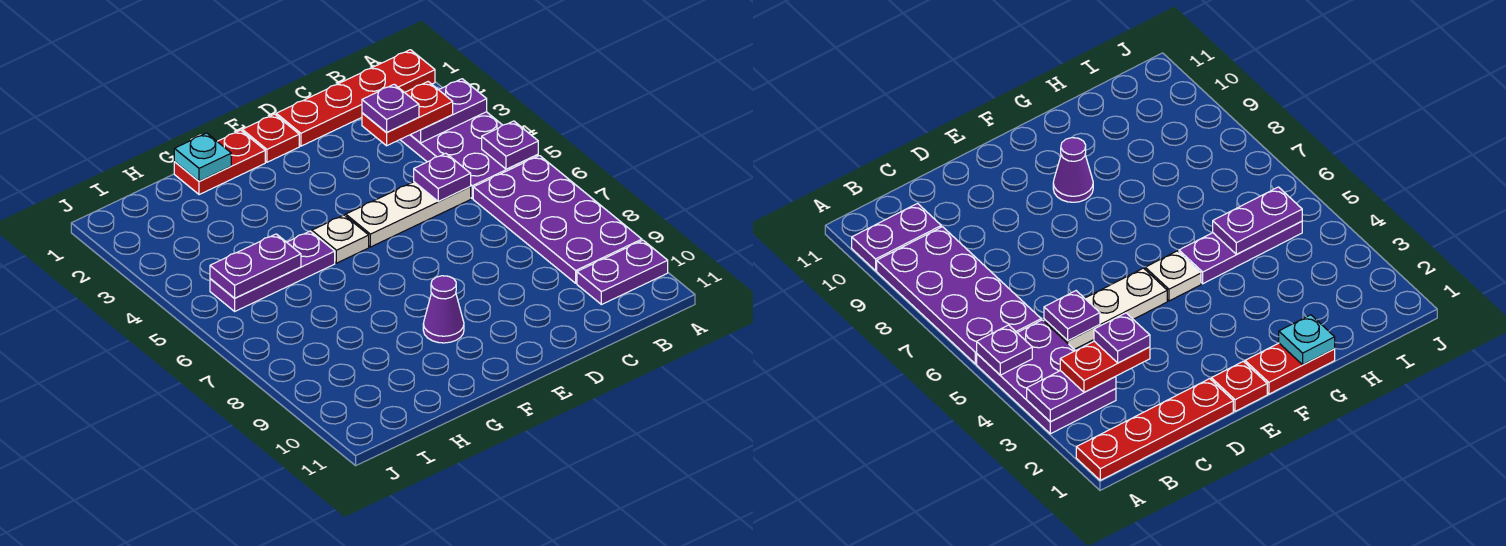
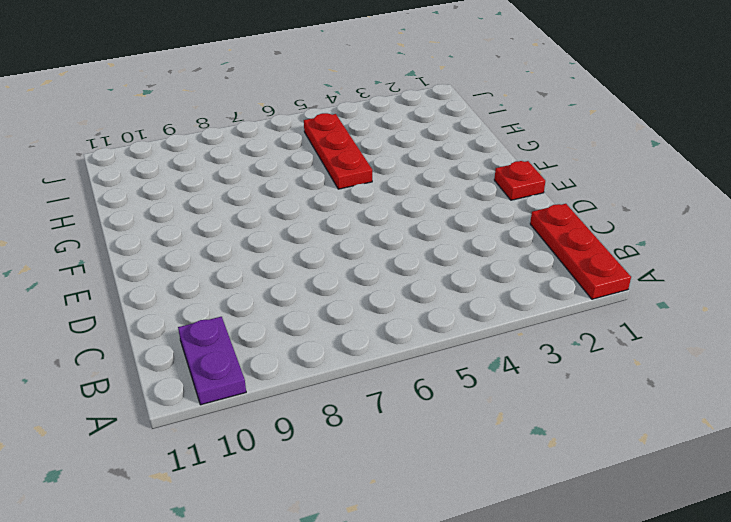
red plate A1:C1 level 1 -> red plate A1:D1 level 1
red plate G5:I5 level 1 -> purple plate G5:I5 level 1
none -> purple plate A3:B5 level 1
none -> purple plate A6:B9 level 1
none -> white plate C5:E5 level 1

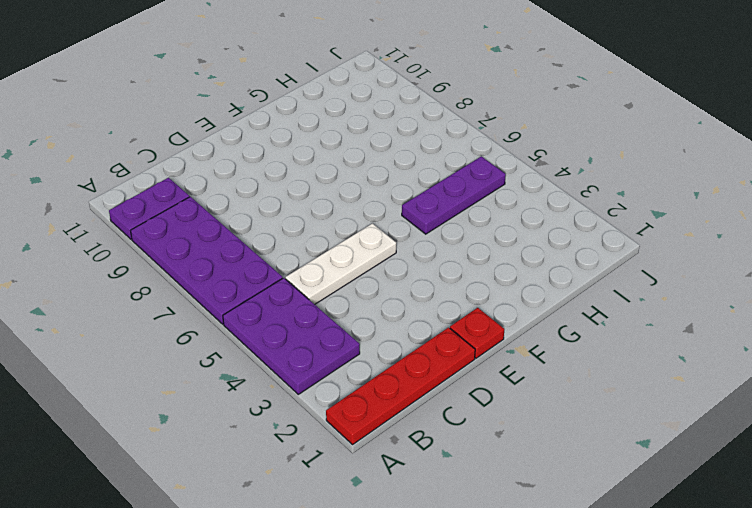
none -> red plate F1:G1 level 1
none -> white plate F5 level 1
none -> purple cone F9 level 1

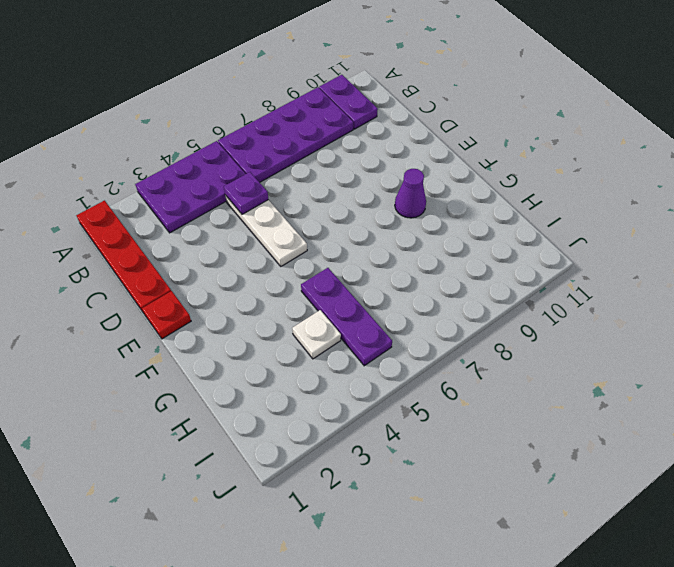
white plate H4 level 1 -> white plate F5 level 1
none -> red plate F1:G1 level 1
none -> purple plate A3:B3 level 2
none -> purple plate A5 level 2

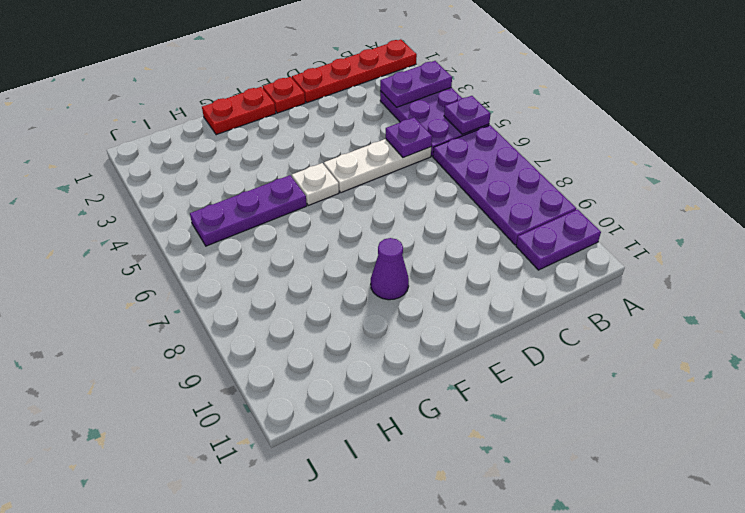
none -> cyan plate G1 level 2
none -> purple plate H5:I5 level 2
none -> red plate B3:C3 level 3

